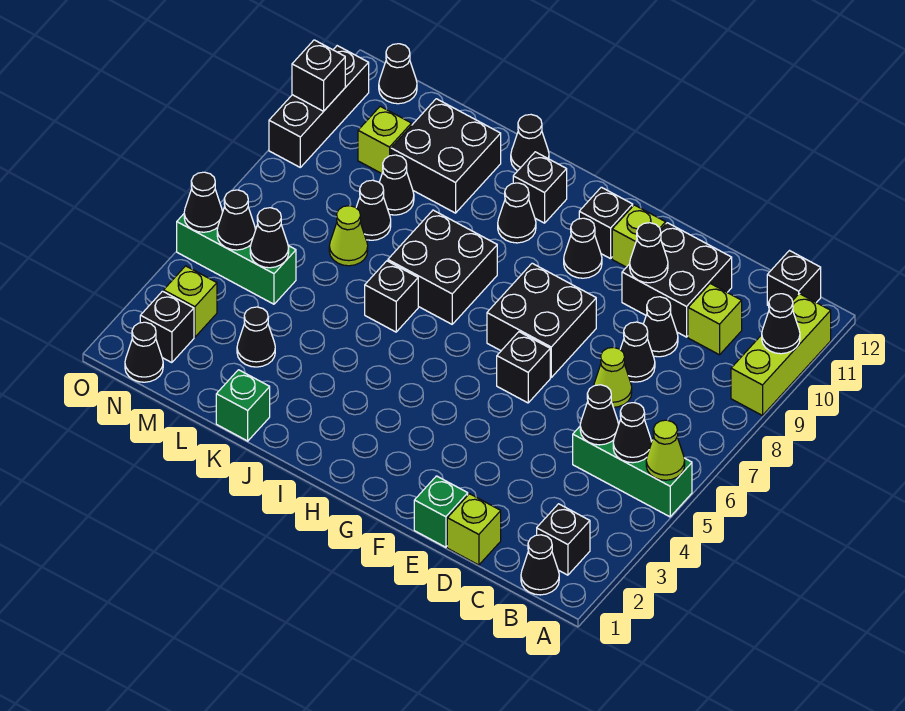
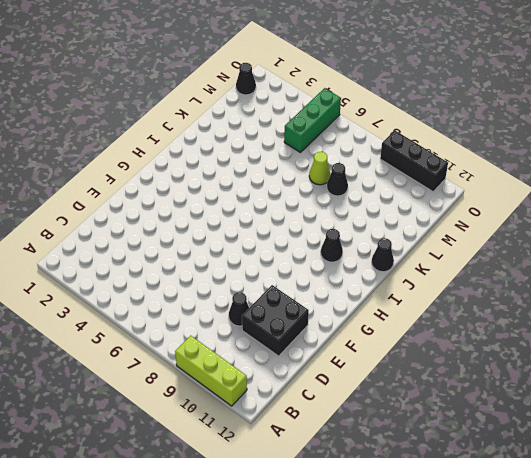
none -> green brick A5:C5 level 1
none -> black cone B1 level 1
none -> black brick B2 level 1
none -> black brick B12 level 1

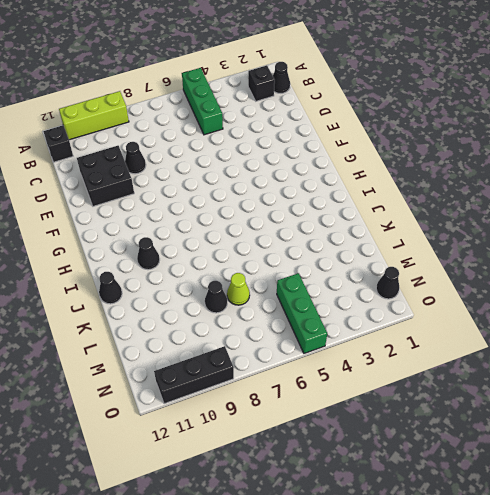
none -> lime brick C10 level 1
none -> lime brick D1 level 1
none -> lime cone D7 level 1
none -> black cone D8 level 1

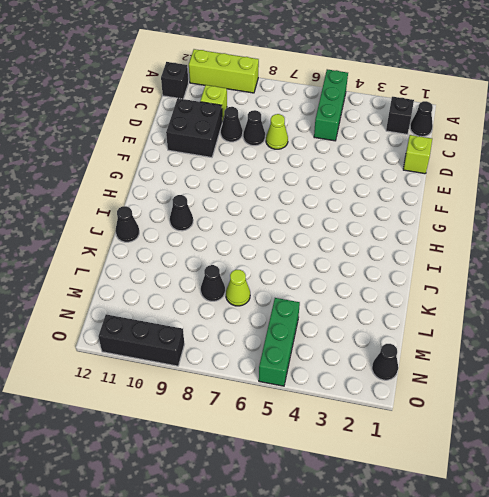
none -> green brick E1 level 1
none -> black brick F6 level 1
none -> black brick F7:G8 level 1
none -> lime brick F11 level 1

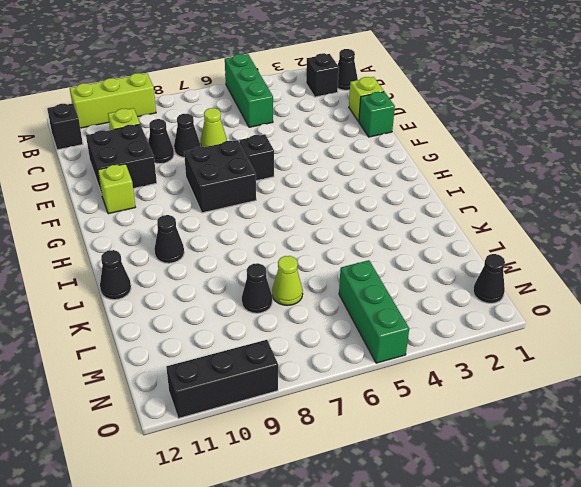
none -> black cone G10 level 1
none -> black brick G11 level 1
none -> black brick I7:J8 level 1
none -> black brick I11 level 1

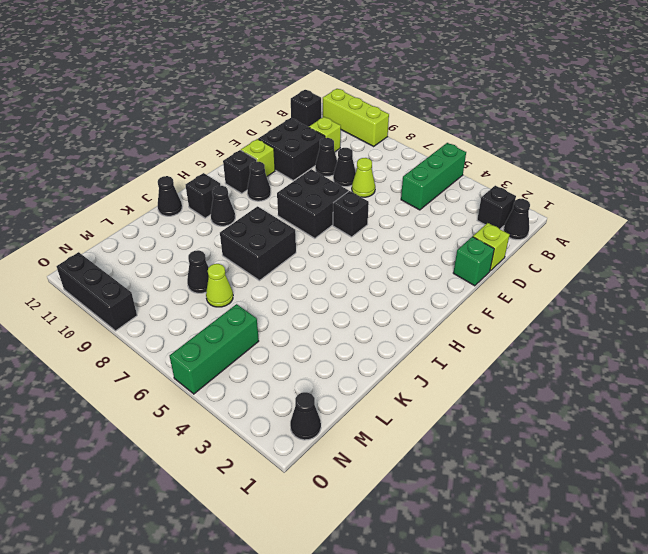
none -> black brick J6 level 1
none -> green brick K1 level 1
none -> black brick K10:L11 level 1
none -> black cone L3 level 1

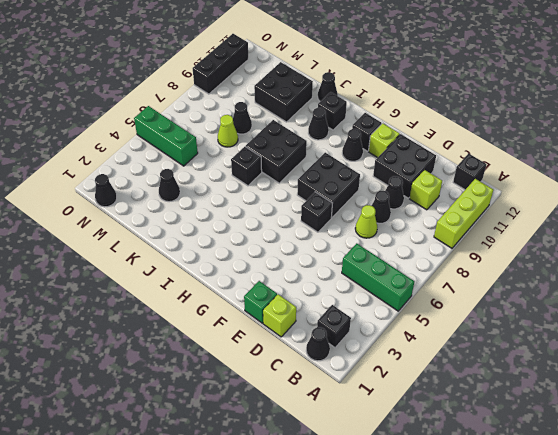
none -> green brick K1 level 1
none -> black cone L9 level 1
none -> lime brick M10 level 1
none -> black brick N2 level 1

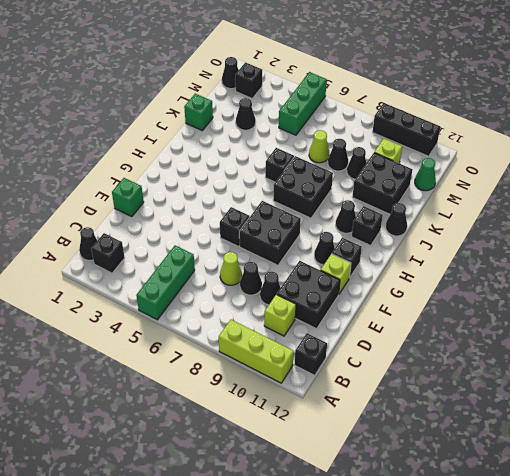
green cone M12 level 1 -> none
none -> lime brick D1 level 1
none -> lime brick N3 level 1
none -> black cone N12 level 1
none -> lime cone A5 level 2

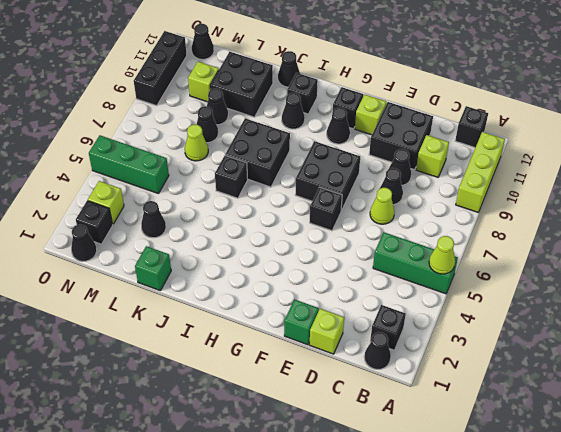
none -> black cone A10 level 2
none -> black cone B5 level 2
none -> black cone C5 level 2
none -> black cone E10 level 2

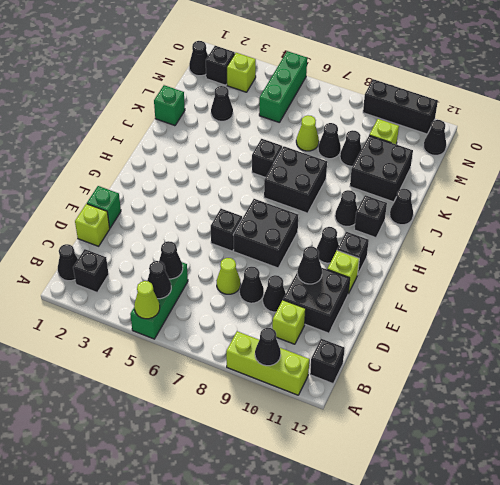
none -> black cone M5 level 2
none -> black cone N5 level 2
none -> black cone O5 level 2
none -> black brick O10 level 2

